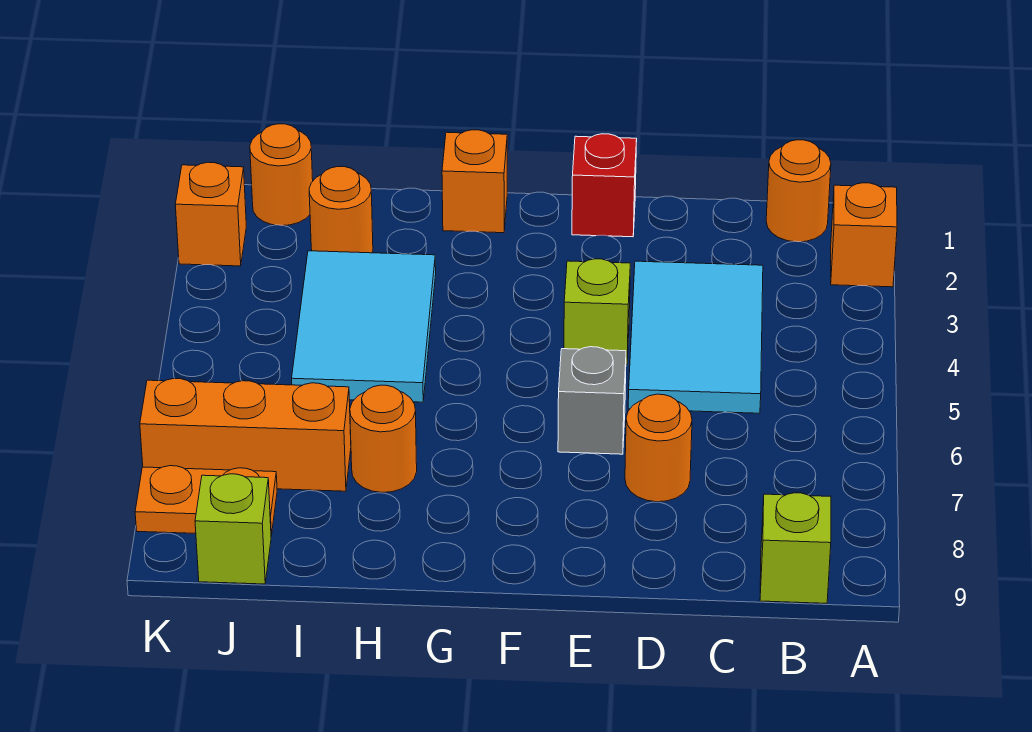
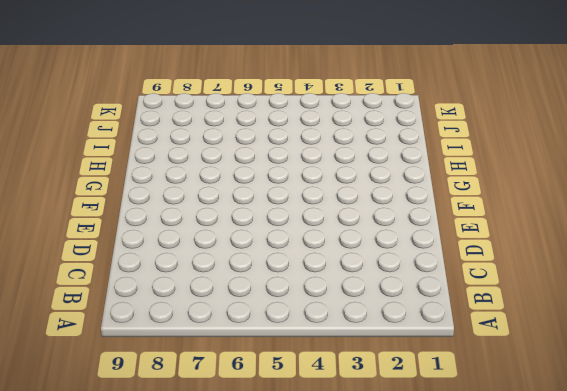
none -> orange brick A2 level 1
none -> orange round brick B1 level 1
none -> lime brick B9 level 1

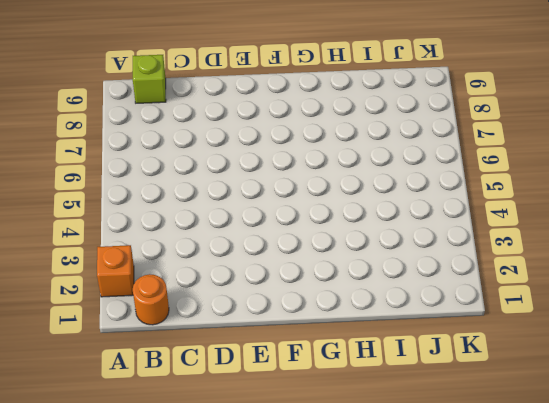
none -> cyan tile C3:D5 level 1
none -> orange round brick D7 level 1
none -> red brick E1 level 1

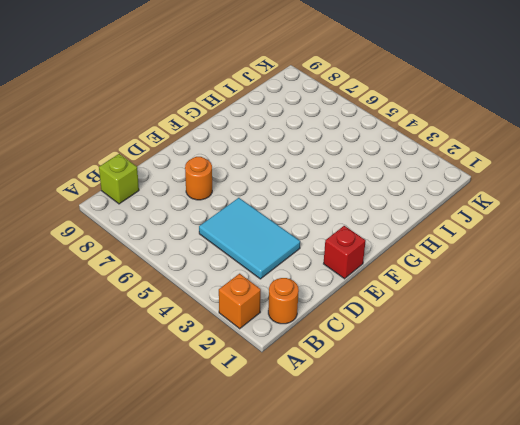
none -> lime brick E4 level 1
none -> grey brick E6 level 1
none -> orange brick G1 level 1

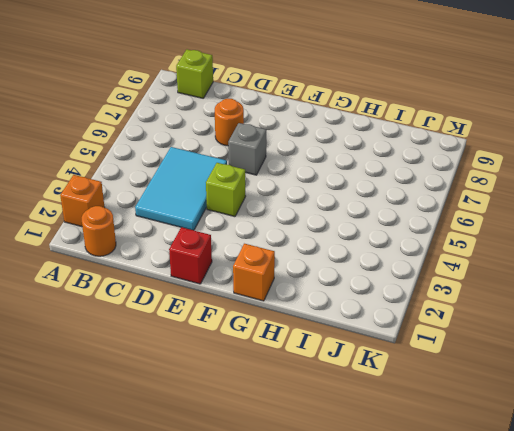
none -> cyan tile H3:I5 level 1
none -> orange round brick H7 level 1
none -> orange round brick I2 level 1

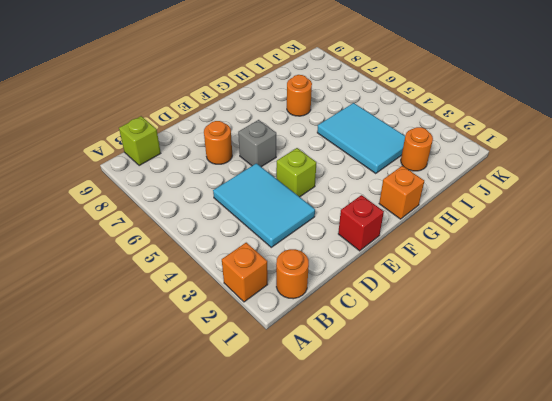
none -> orange brick I7:K7 level 1
none -> orange round brick J1 level 1
none -> orange plate J8:K8 level 1

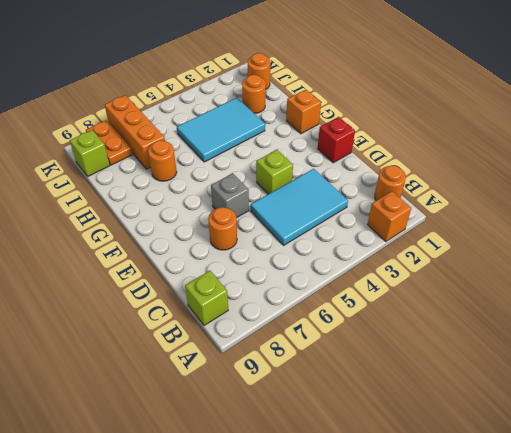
none -> orange brick K2 level 1

